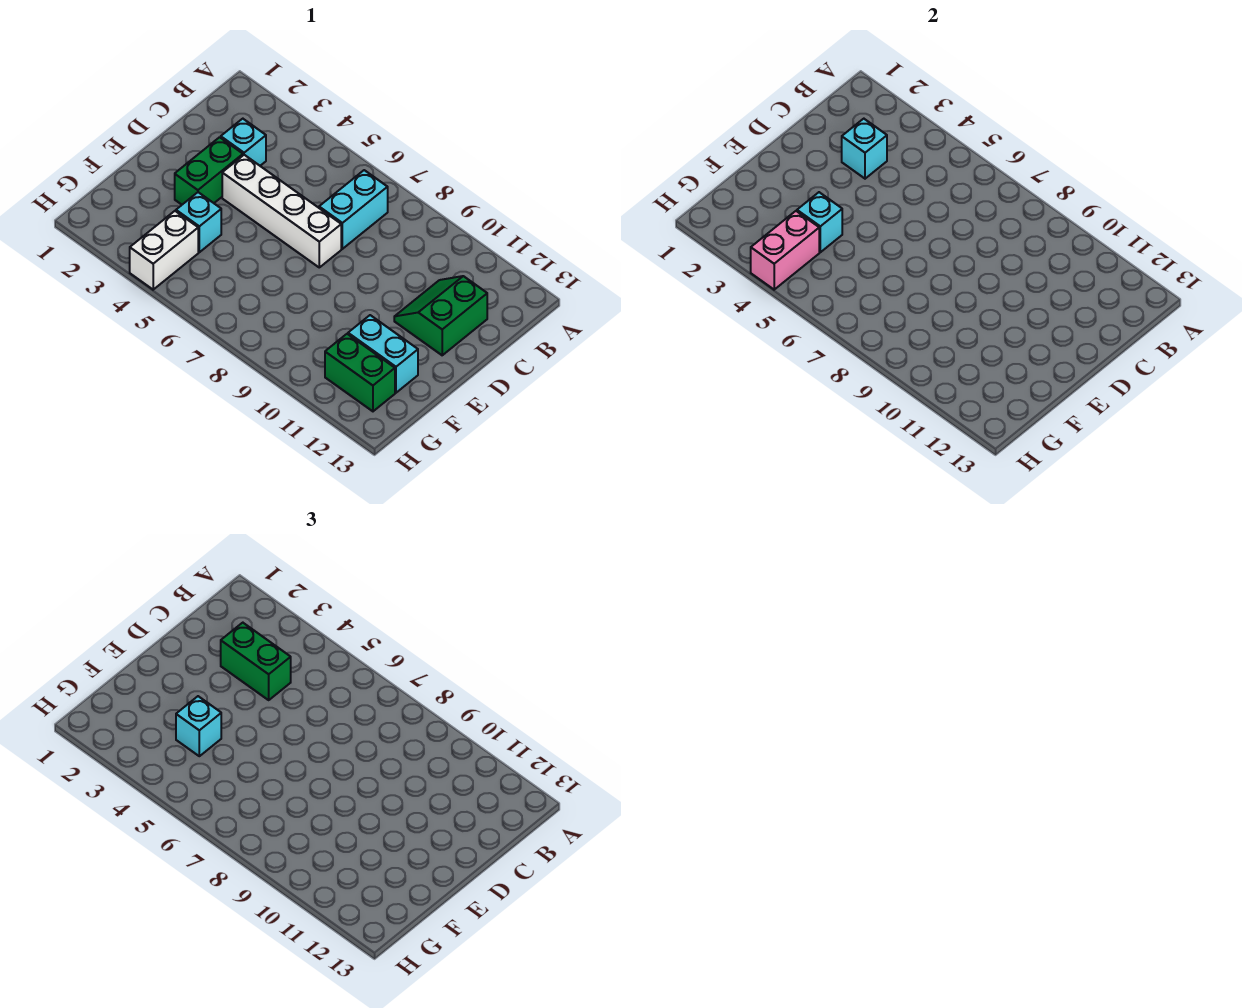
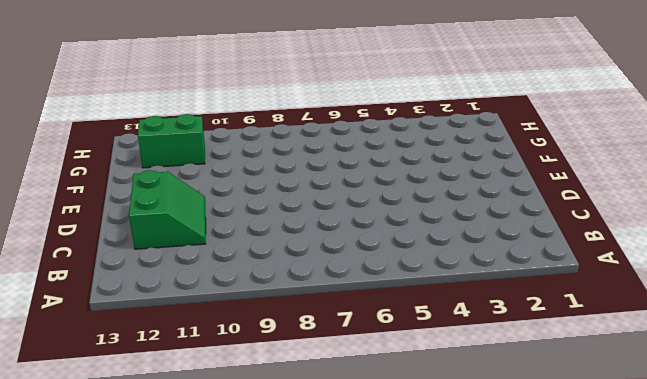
none -> cyan brick B7:C7 level 1
none -> cyan brick C3 level 1
none -> green brick D3:E3 level 1

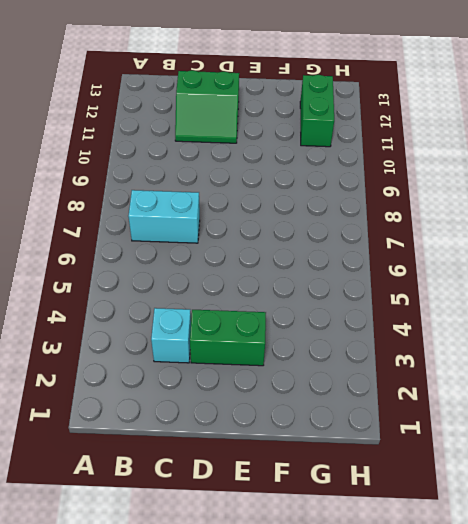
none -> white brick D4:D7 level 1
none -> cyan brick F4 level 1
none -> cyan brick F11:F12 level 1

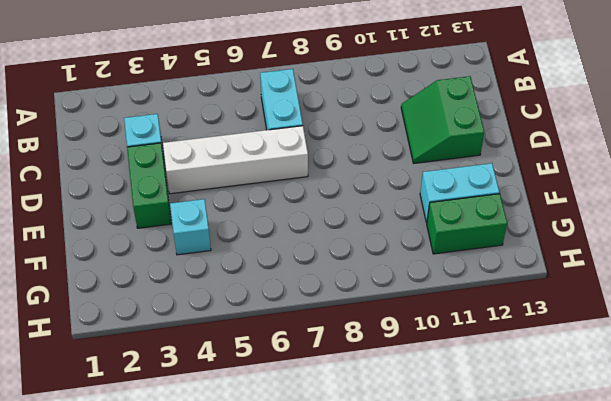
none -> white brick G4:H4 level 1
none -> cyan brick C3 level 2
none -> cyan brick F4 level 2

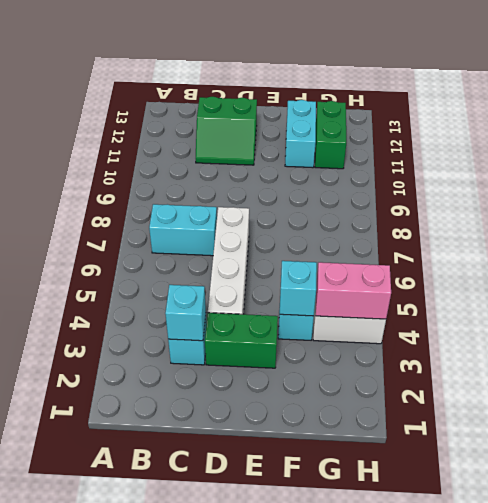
none -> green brick C3:C4 level 3
none -> cyan brick F4 level 3

